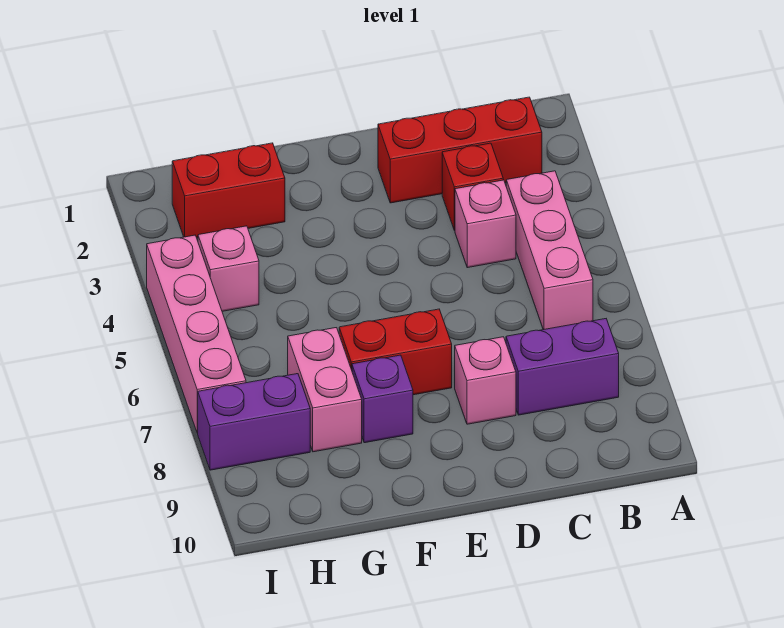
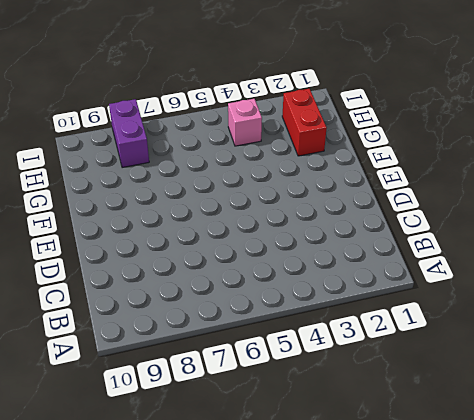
none -> red brick B2:D2 level 1
none -> pink brick B4:B6 level 1
none -> purple brick B8:C8 level 1

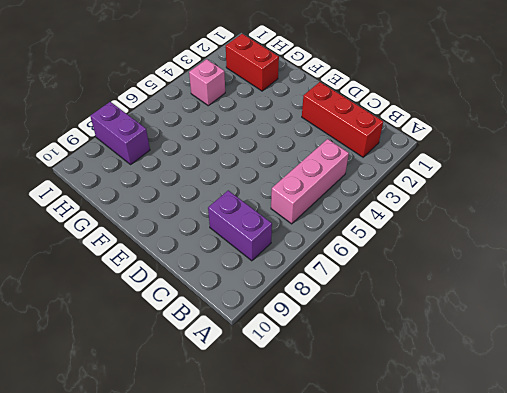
none -> red brick C3 level 1
none -> pink brick C4 level 1
none -> pink brick D8 level 1

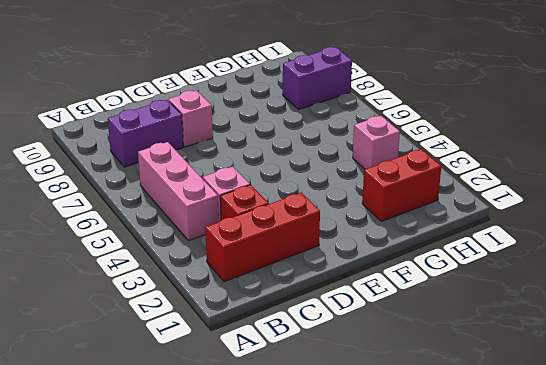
none -> red brick E7:F7 level 1
none -> purple brick F8 level 1
none -> pink brick G7:G8 level 1

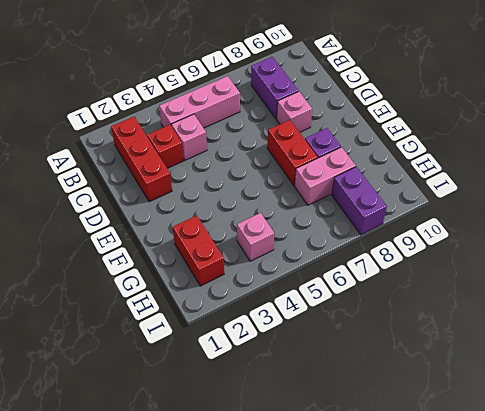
none -> pink brick I4:I7 level 1

